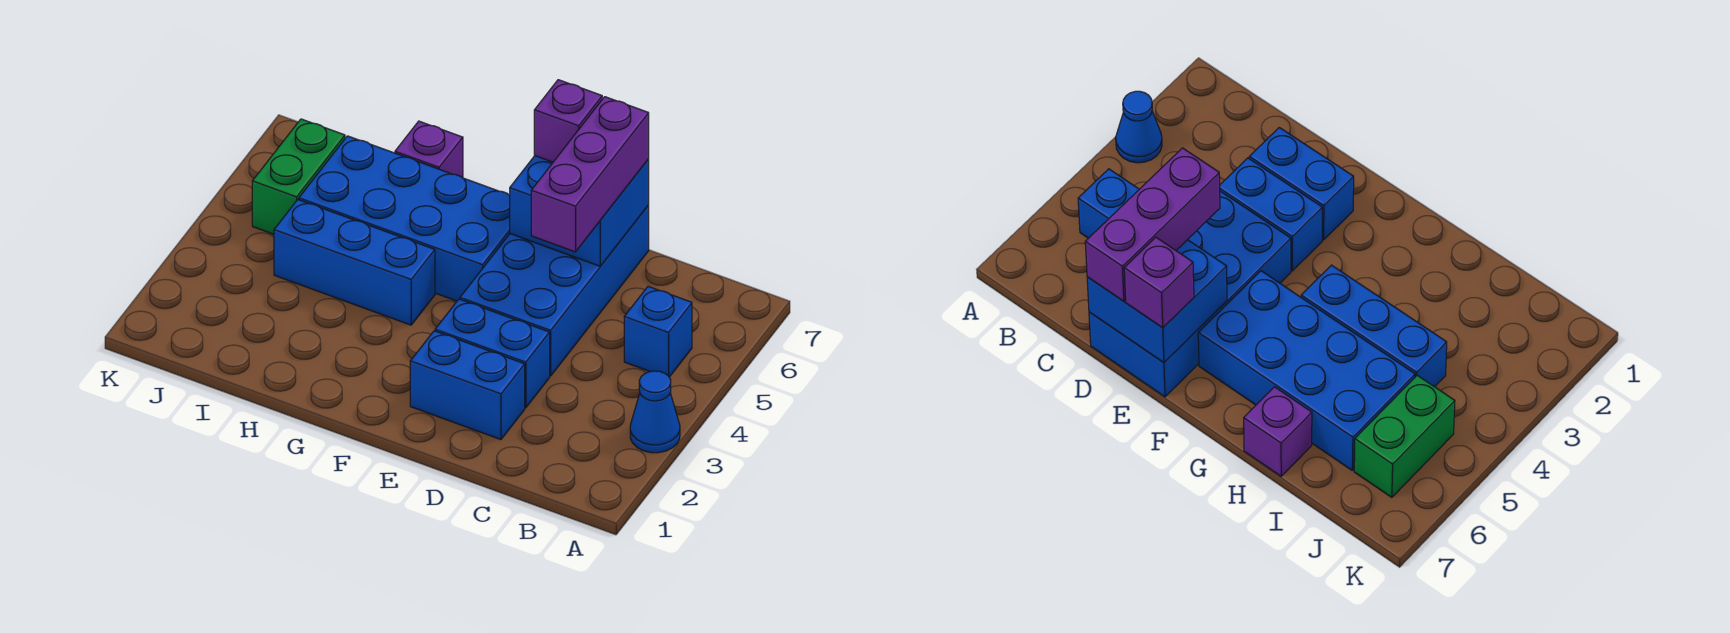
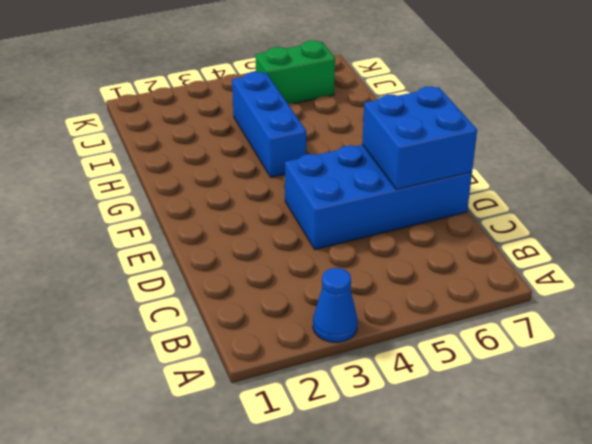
none -> blue brick B5 level 1
none -> blue brick D2:E2 level 1
none -> blue brick D3:E3 level 1

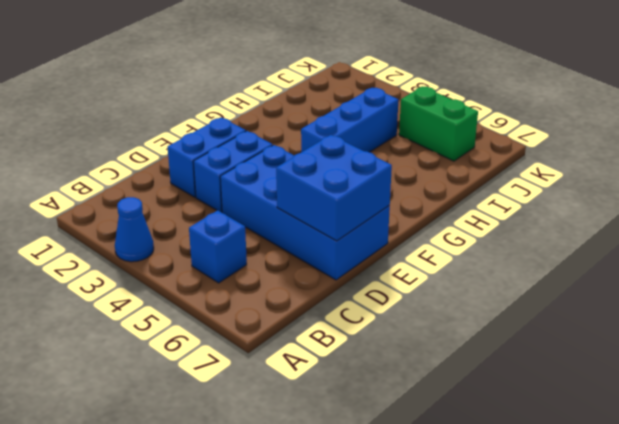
none -> blue brick F5:I6 level 1
none -> purple brick H7 level 1
none -> purple brick D5:D7 level 3

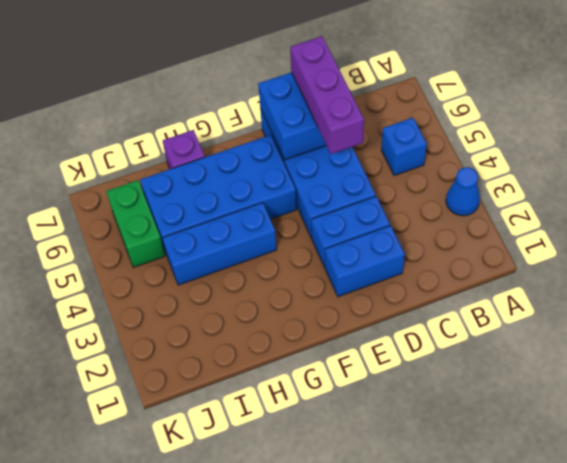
none -> purple brick E7 level 3

